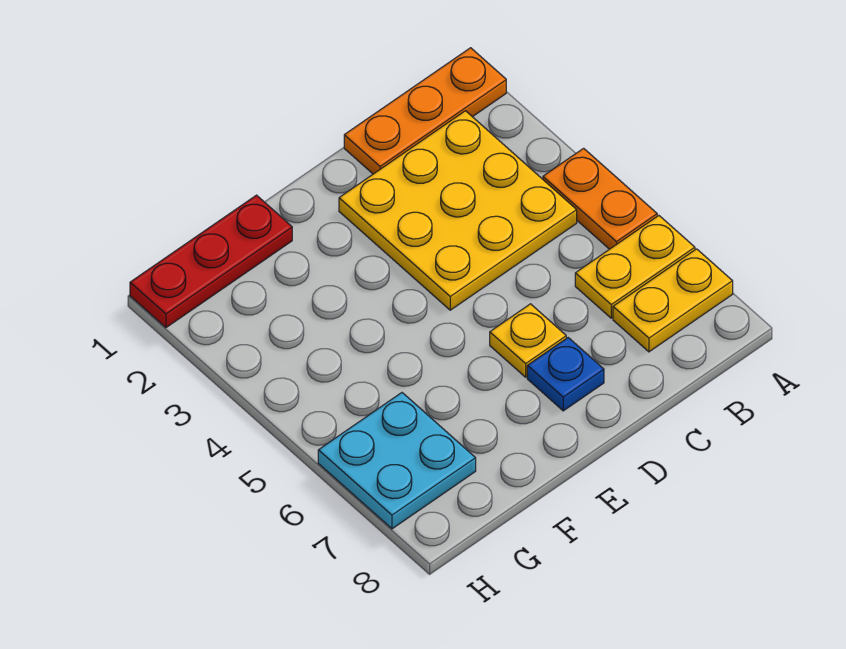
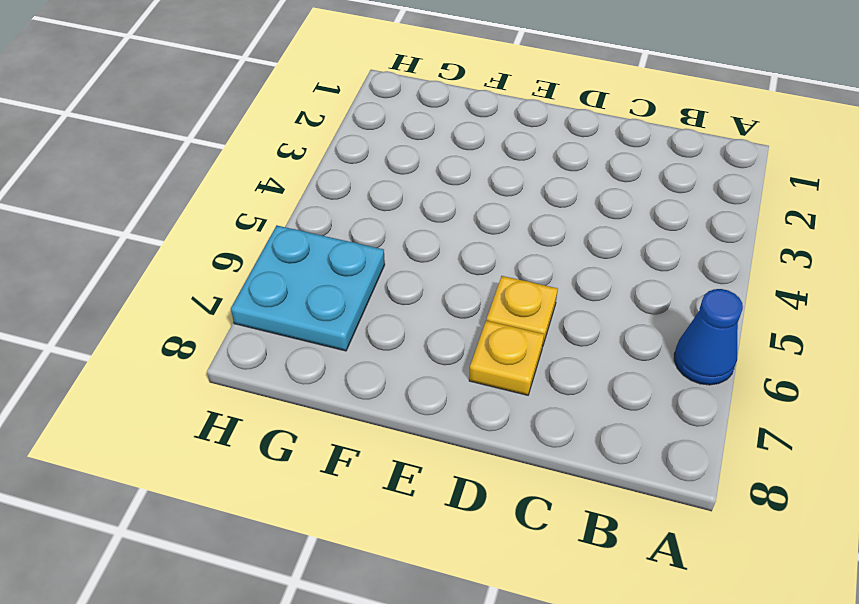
blue cone A6 level 1 -> yellow plate A6:B6 level 1
yellow plate D7 level 1 -> blue plate D7 level 1
none -> orange plate A1:C1 level 1
none -> orange plate A4:A5 level 1

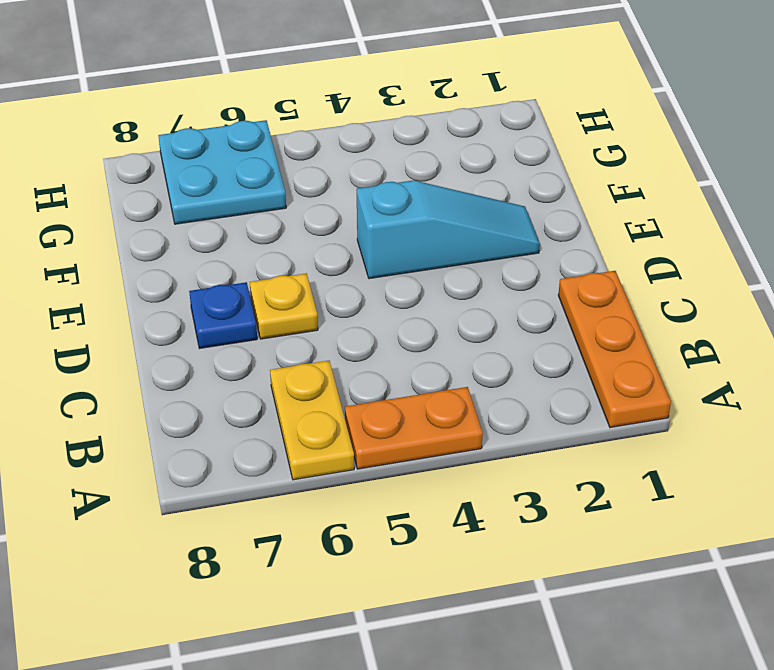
cyan slope E2:E4 level 1 top 4 -> none
none -> yellow plate A7:B7 level 1
none -> yellow plate B2:D4 level 1

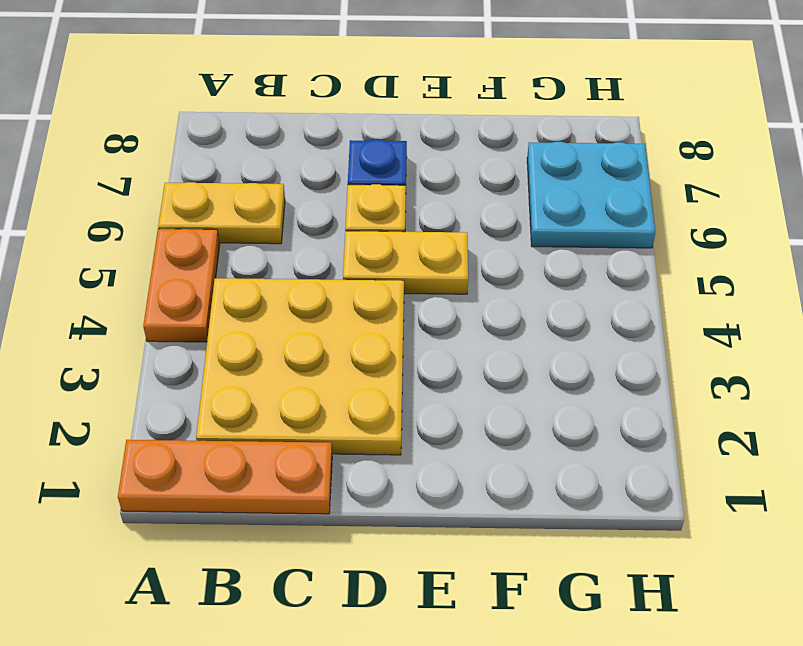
yellow plate D5:E5 level 1 -> yellow plate A7:B7 level 1
none -> red plate F1:H1 level 1

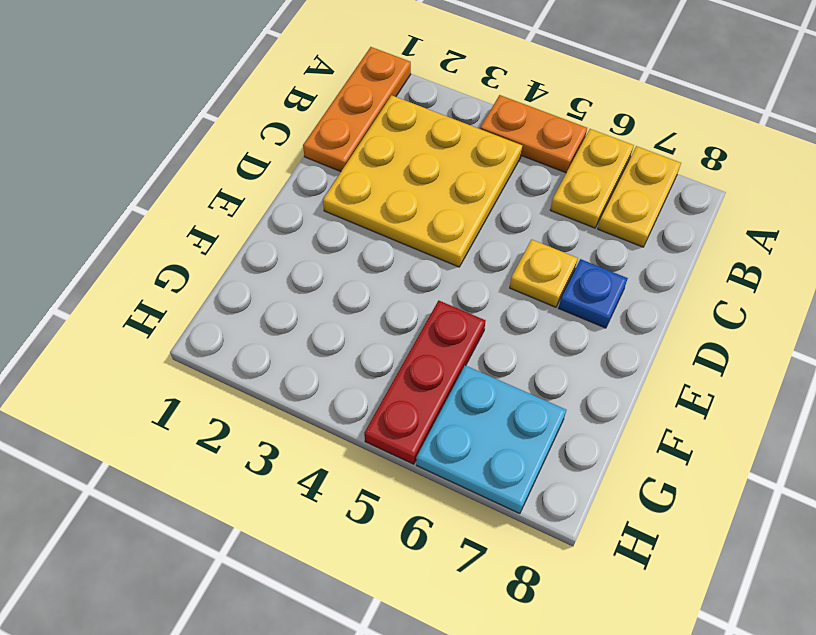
red plate F5:H5 level 1 -> red plate F1:H1 level 1

